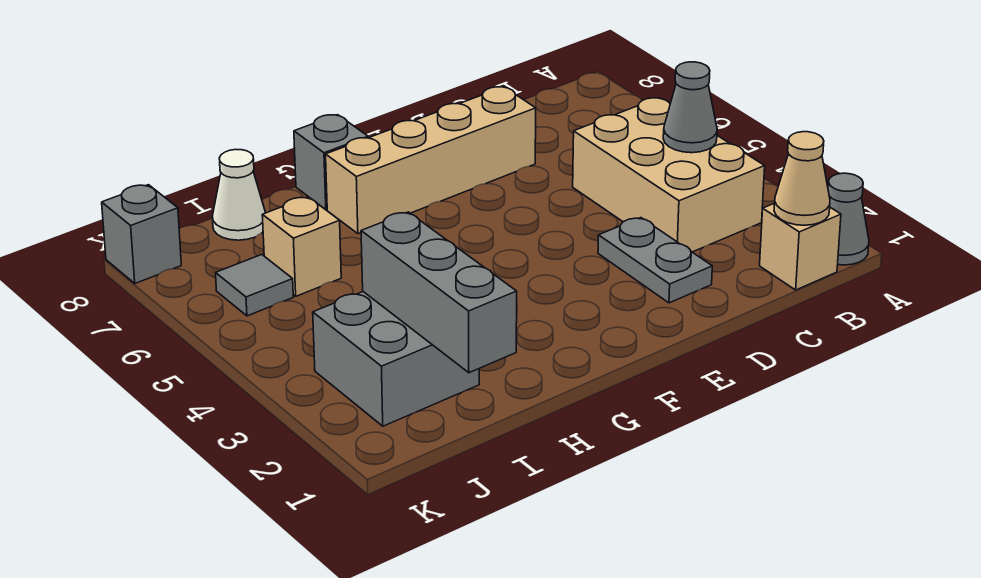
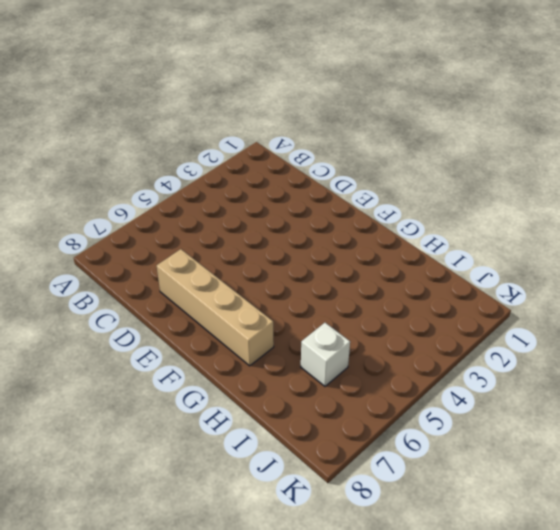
white brick I6 level 1 -> tan brick I6 level 1
none -> grey cone A1 level 1
none -> tan brick B1 level 1
none -> tan brick B3:C5 level 1

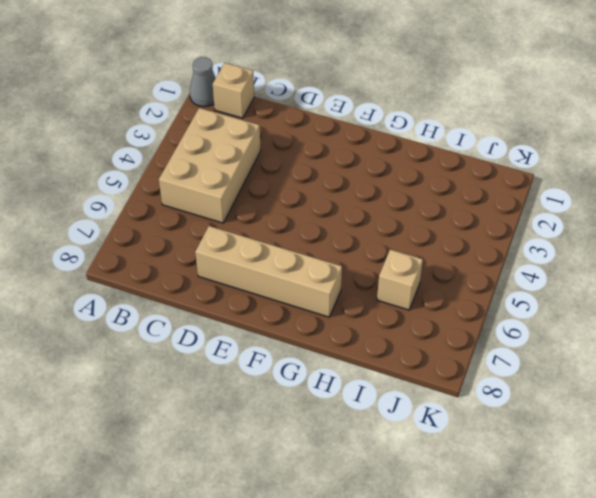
none -> grey plate D2:D3 level 1
none -> grey brick G8 level 1
none -> grey brick I2:J3 level 1

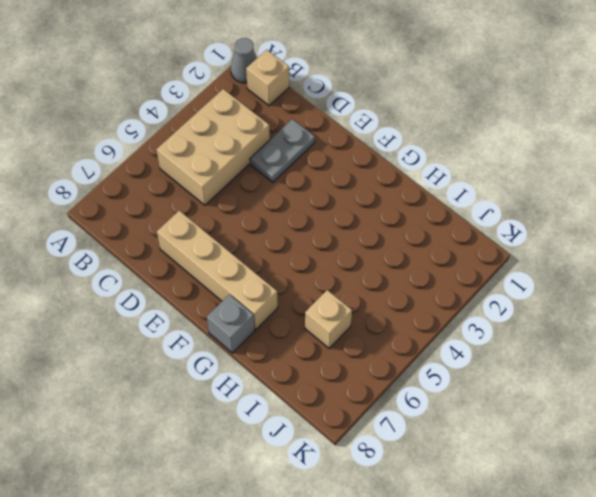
none -> grey brick I2:J3 level 1
none -> white cone I8 level 1
none -> grey tile J6 level 1

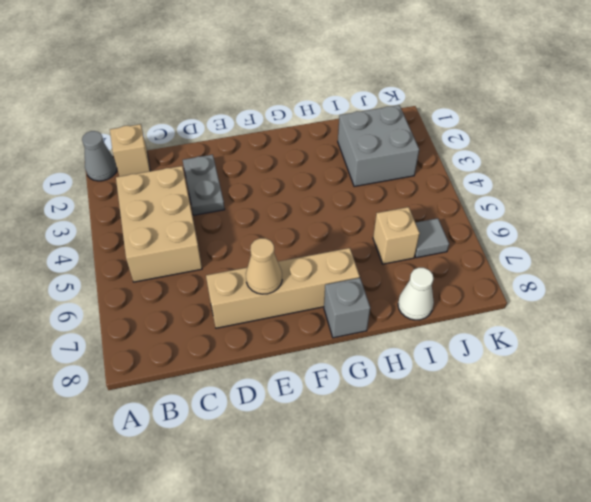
tan cone E7 level 2 -> tan cone B1 level 2
none -> grey brick K8 level 1
none -> grey cone B4 level 2
none -> grey brick I1:I3 level 2

